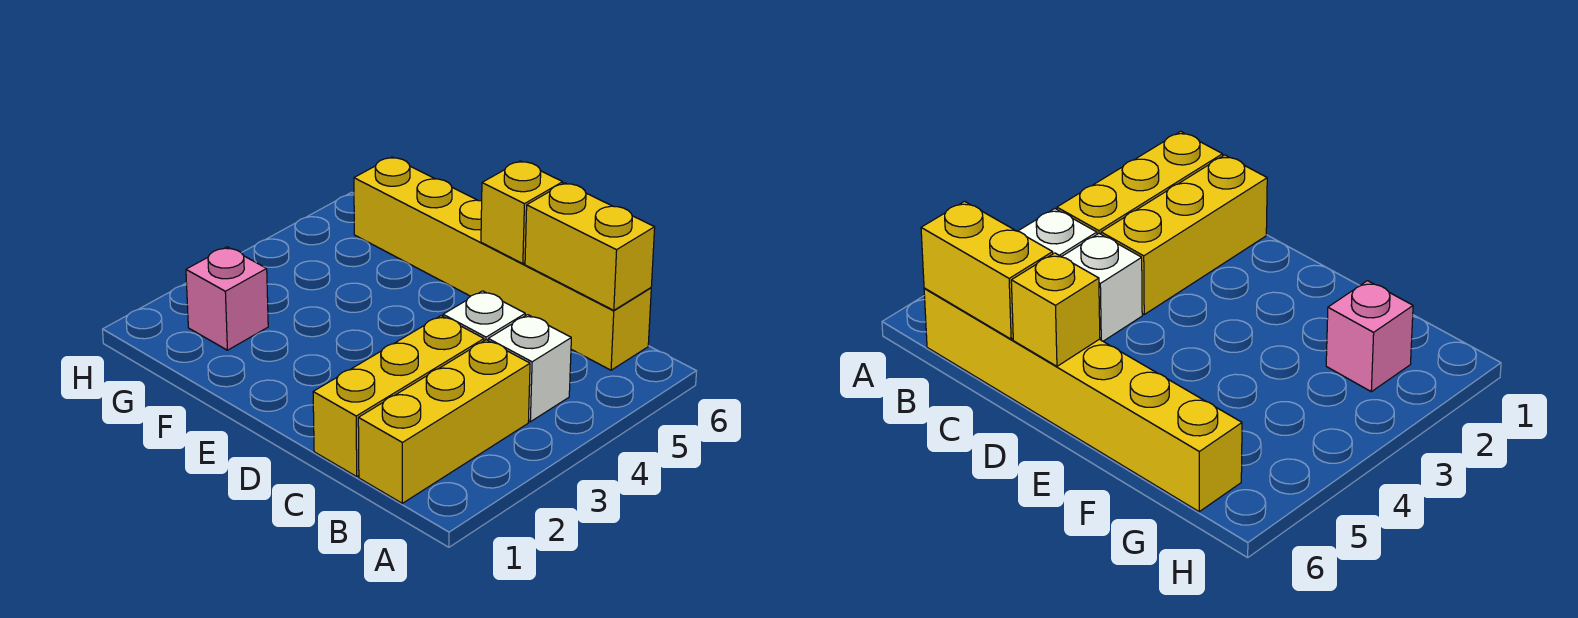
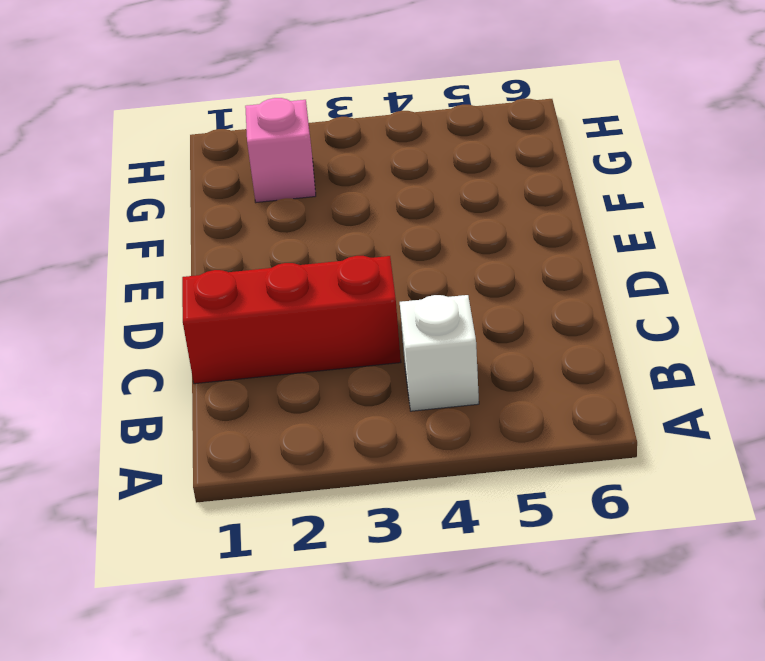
red brick C1:C3 level 1 -> yellow brick C1:C3 level 1
none -> yellow brick B1:B3 level 1
none -> yellow brick B6:G6 level 1

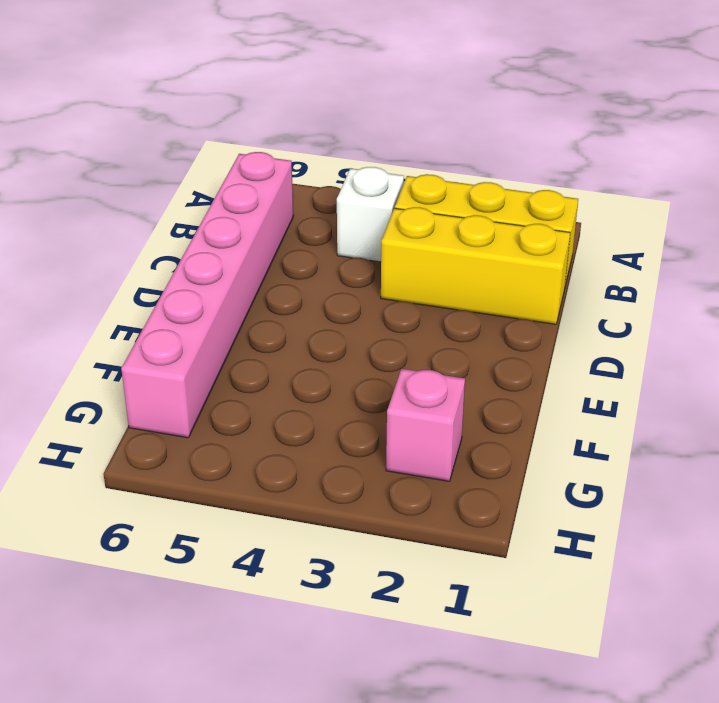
pink brick B6:G6 level 1 -> yellow brick B6:G6 level 1
none -> white brick C4 level 1
none -> yellow brick B6:C6 level 2

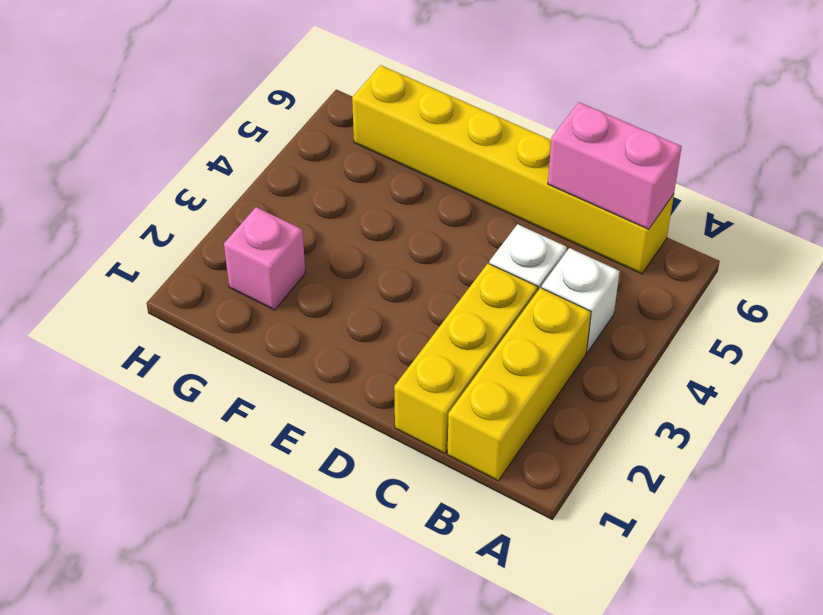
pink brick B6:C6 level 2 -> yellow brick B6:C6 level 2
none -> yellow brick D6 level 2

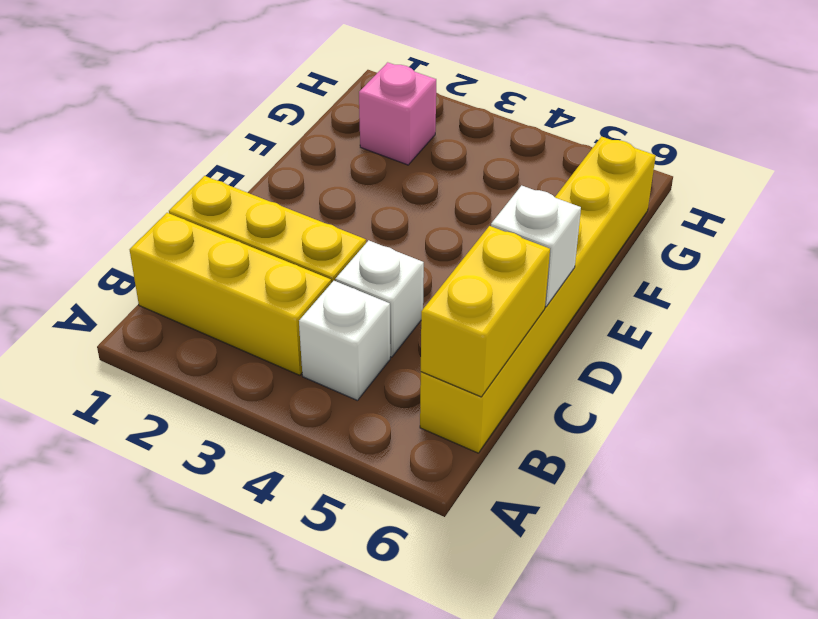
white brick D6 level 2 -> yellow brick D6 level 2

